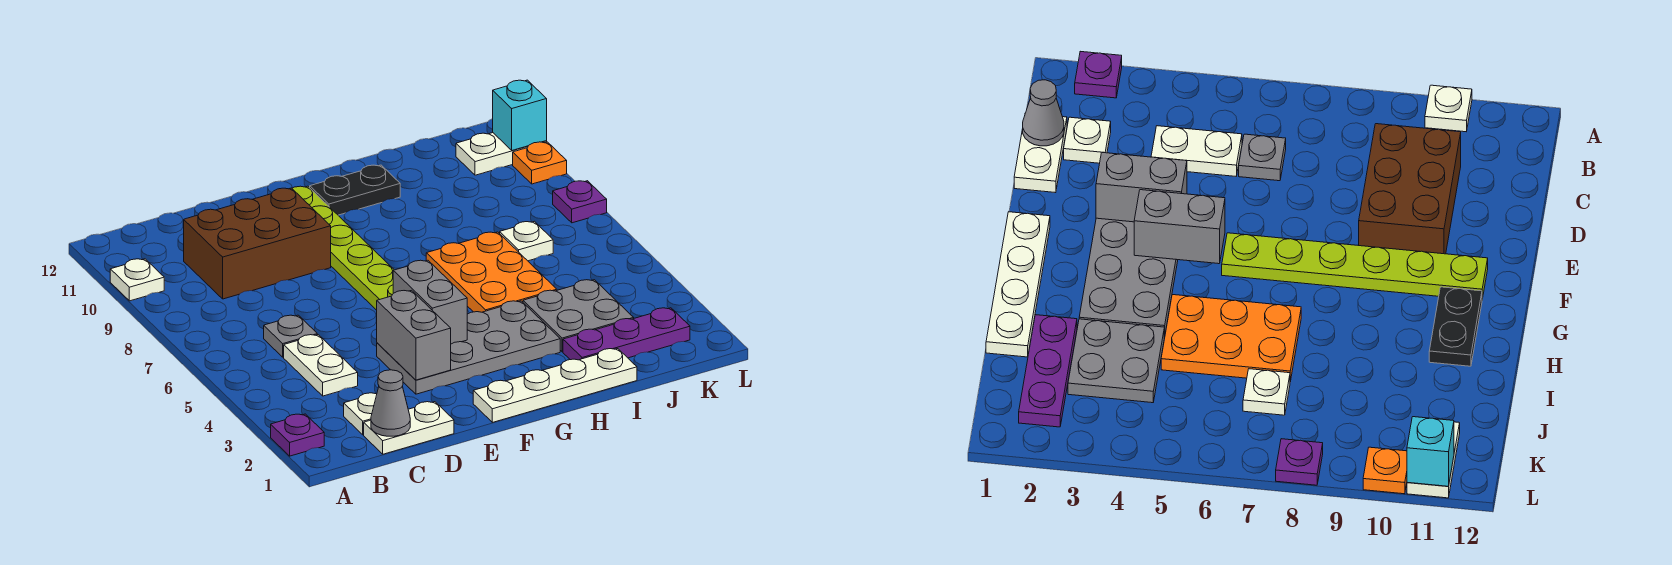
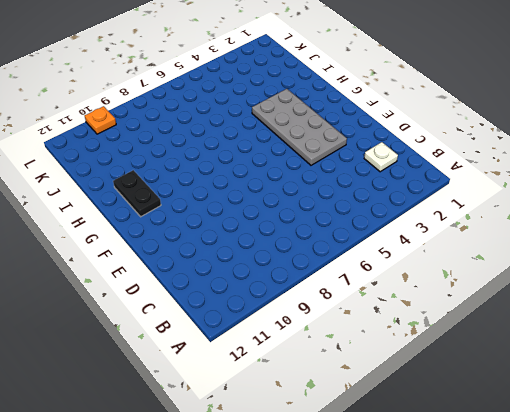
none -> purple plate A2 level 1
none -> white plate A10 level 1
none -> white plate C1:D1 level 1

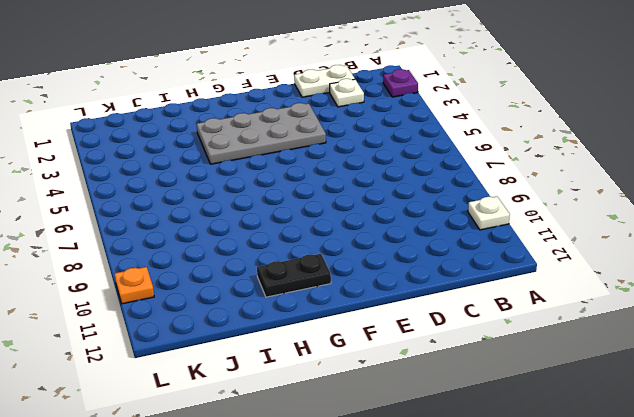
none -> white plate C4:C5 level 1
none -> grey plate C6 level 1
none -> brown brick C9:E10 level 1

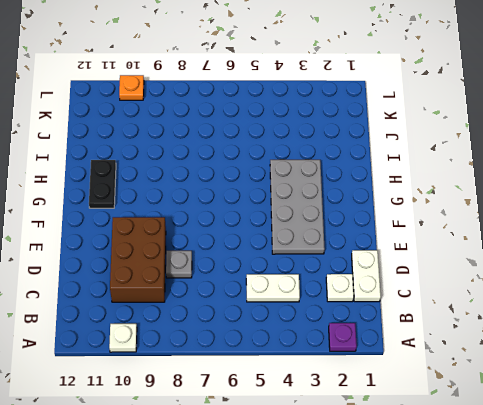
grey plate D8 level 1 -> grey plate C6 level 1
none -> white plate F1:I1 level 1
none -> lime plate F6:F11 level 1
none -> orange plate H5:I7 level 1

